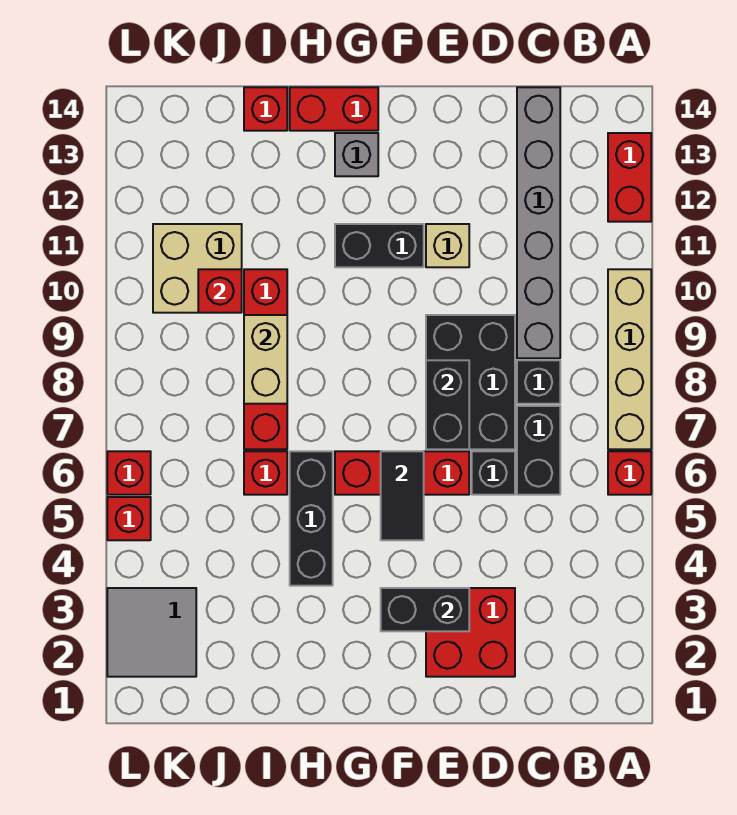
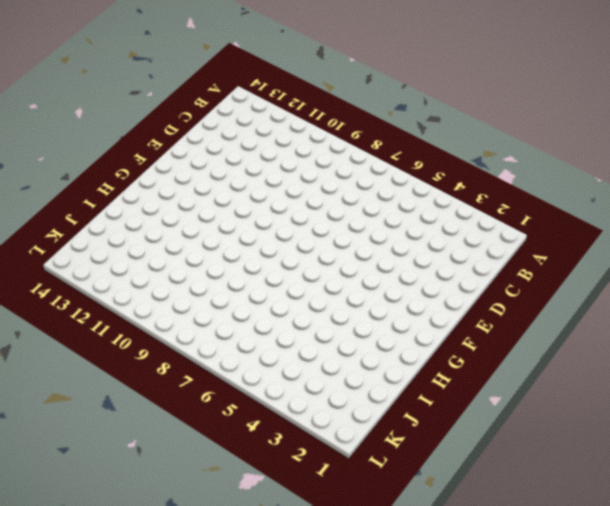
none -> red brick A6 level 1
none -> tan brick A7:A10 level 1
none -> red brick A12:A13 level 1

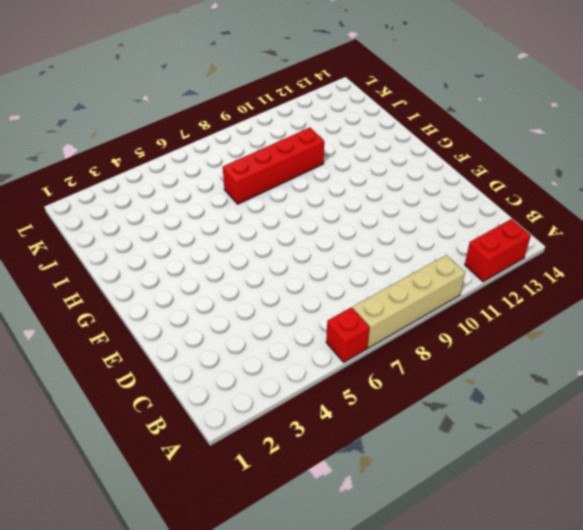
none -> black brick C6:C7 level 1
none -> black brick C8 level 1
none -> grey brick C9:C14 level 1

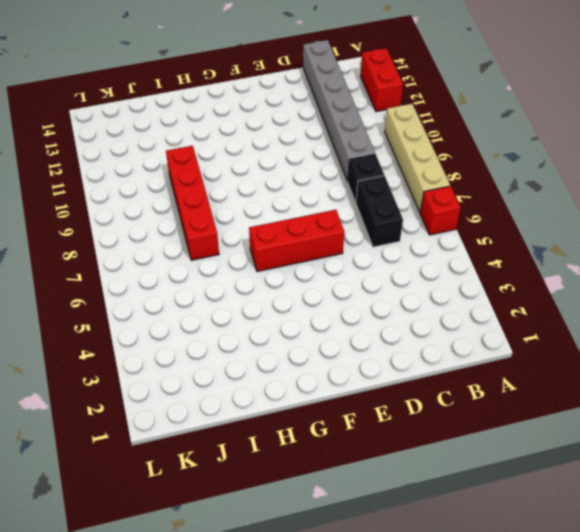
none -> red brick D2:E3 level 1
none -> black brick D6 level 1
none -> black brick D7:E9 level 1

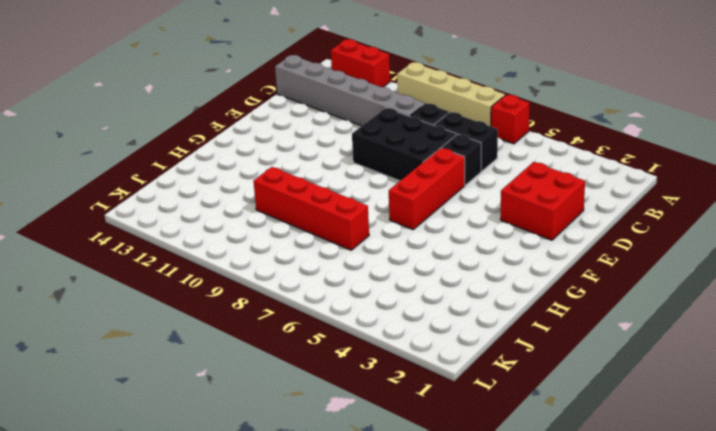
none -> tan brick E11 level 1
none -> black brick F11:G11 level 1
none -> grey brick G13 level 1

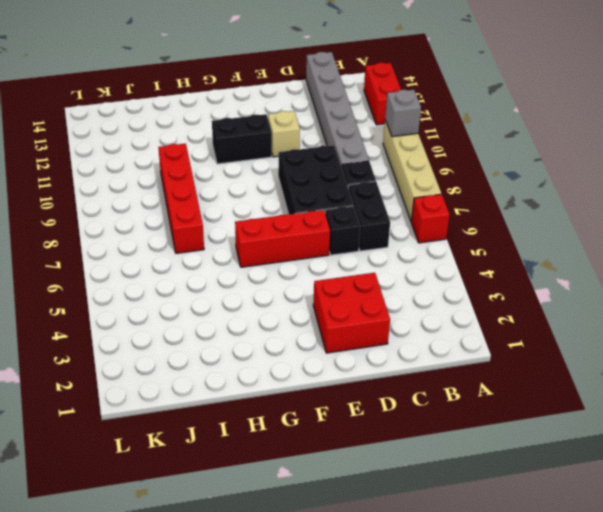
grey brick A10 level 2 -> grey brick G13 level 1
none -> red brick G14:H14 level 1
none -> black brick H4:H6 level 1
none -> red brick I6 level 1

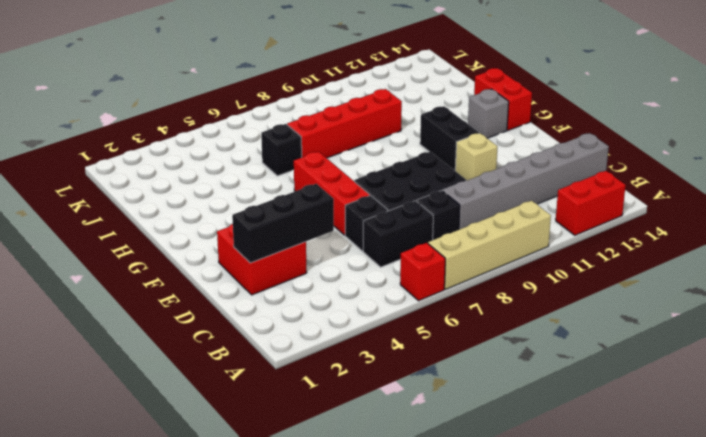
black brick D2:D4 level 2 -> black brick H4:H6 level 1
black brick I6 level 1 -> red brick I6 level 1
none -> red brick I14 level 1
none -> tan brick J10:K11 level 1
none -> grey tile K2:L3 level 1

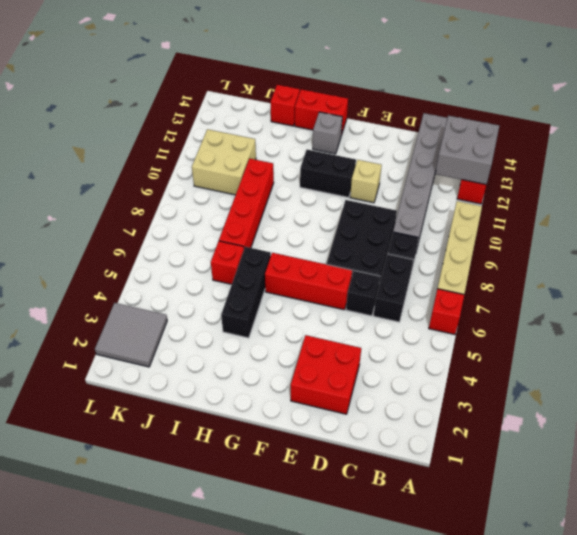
grey brick A12:B13 level 2 -> none
none -> red brick L5 level 1
none -> red brick L6 level 1
none -> black brick E3:F3 level 2

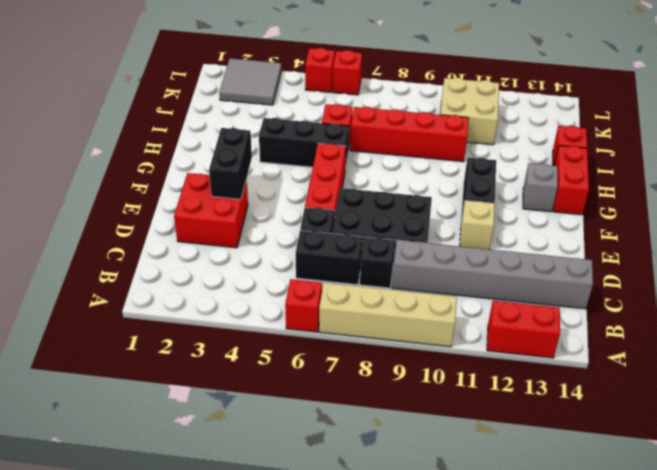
none -> black brick E7:E8 level 2
none -> black tile F5:F6 level 2
none -> tan brick I8:I9 level 2

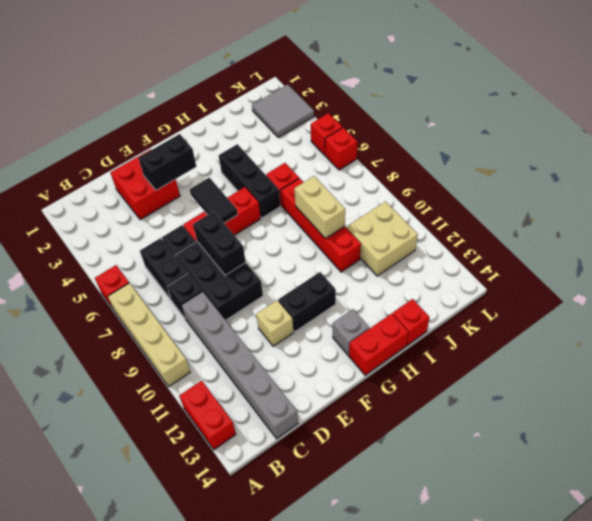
none -> red brick J10 level 2

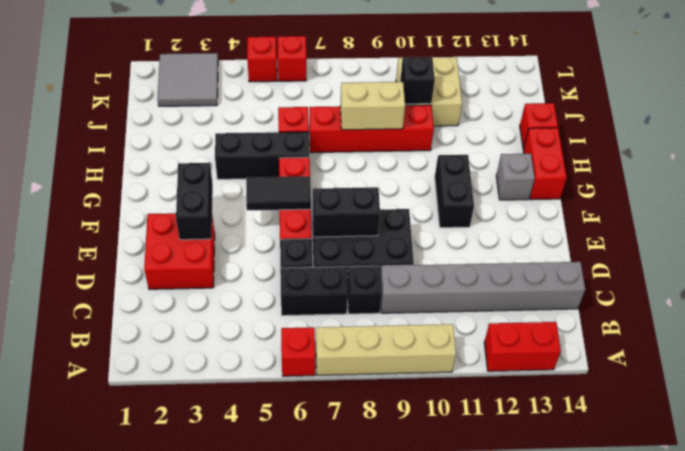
black brick J10 level 2 -> red brick J10 level 2
none -> tan brick E11 level 1

